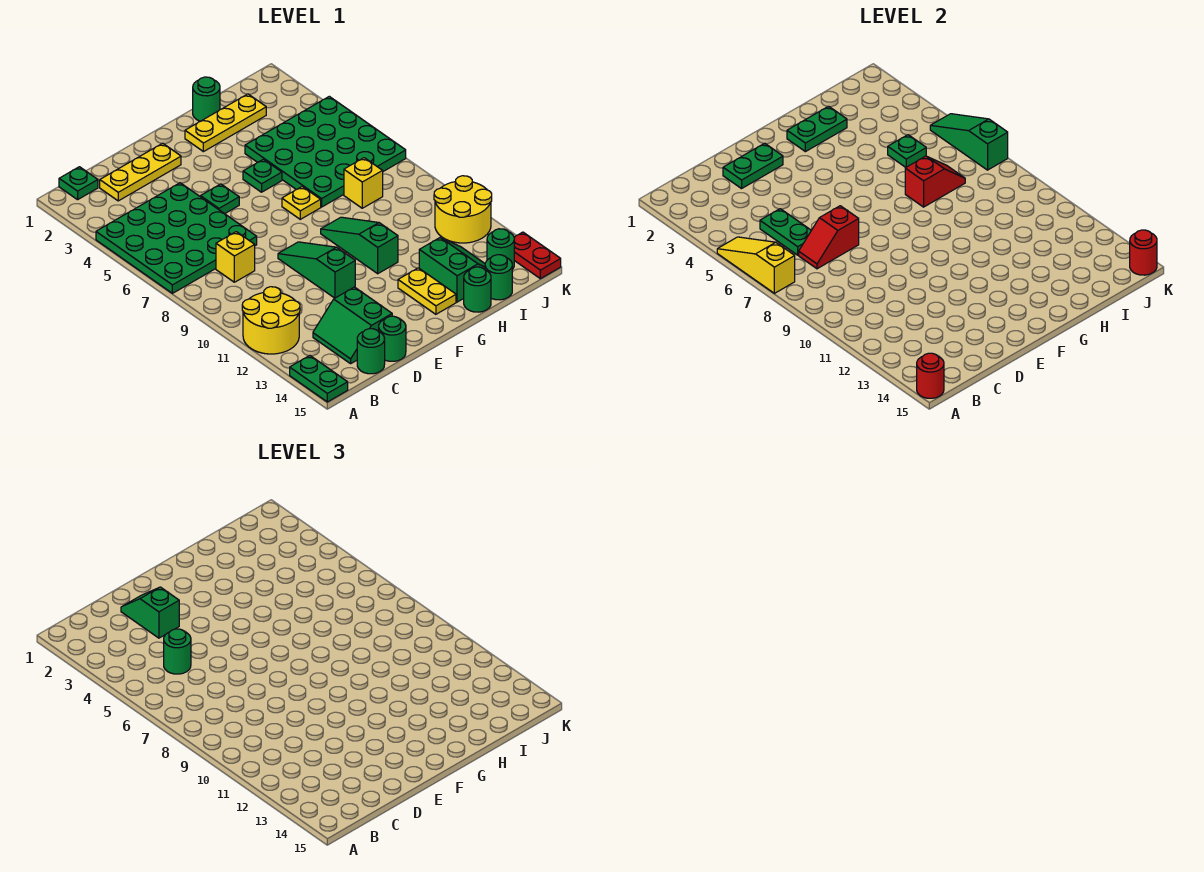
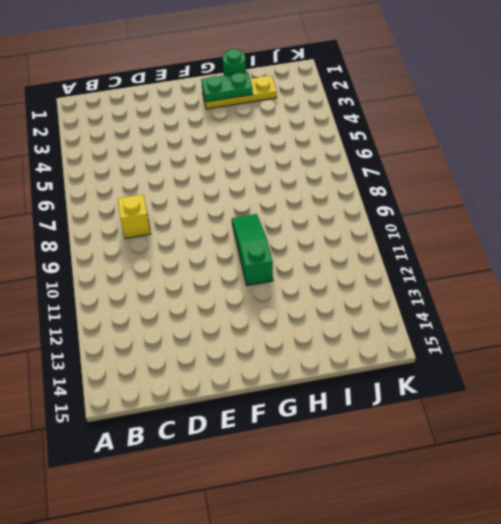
none -> green plate A4:D7 level 1
none -> yellow round brick A11:B12 level 1
none -> green plate A14:A15 level 1
none -> green plate B1 level 1

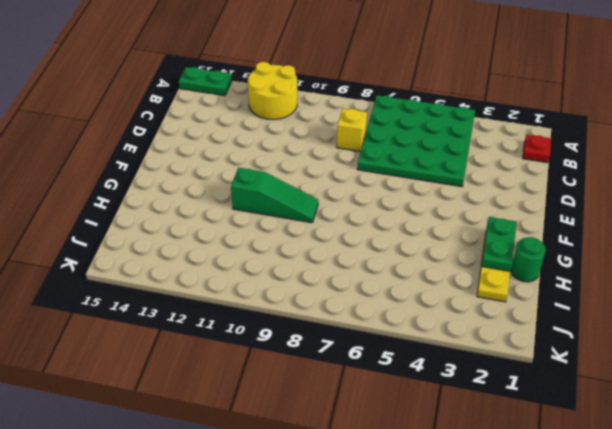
red plate B1 level 1 -> green plate B1 level 1
none -> yellow plate C2:E2 level 1
none -> green slope C13:D14 level 1 top D
none -> green round brick C15 level 1
none -> green round brick D15 level 1

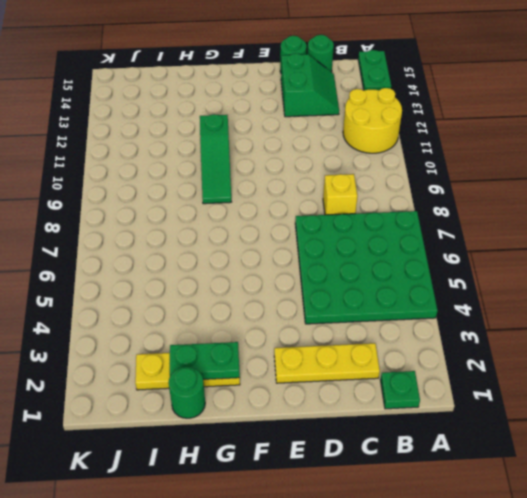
none -> green plate E5 level 1
none -> green slope E9:E11 level 1 top 11
none -> green plate G5 level 1
none -> yellow plate G7 level 1

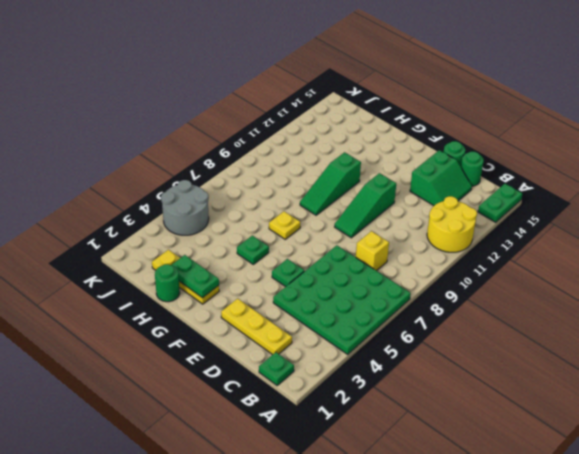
grey round brick J4:K5 level 1 -> green plate H4:K7 level 1
none -> yellow plate G13:G14 level 1
none -> green slope H13:I14 level 1 top H
none -> green round brick H15 level 1
none -> yellow brick I8 level 1

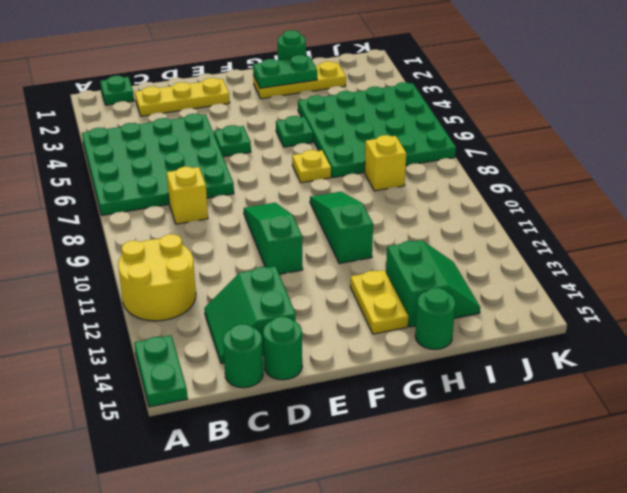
none -> green round brick I15 level 1
none -> yellow round brick J11:K12 level 1
none -> green round brick J14 level 1
none -> red plate K14:K15 level 1

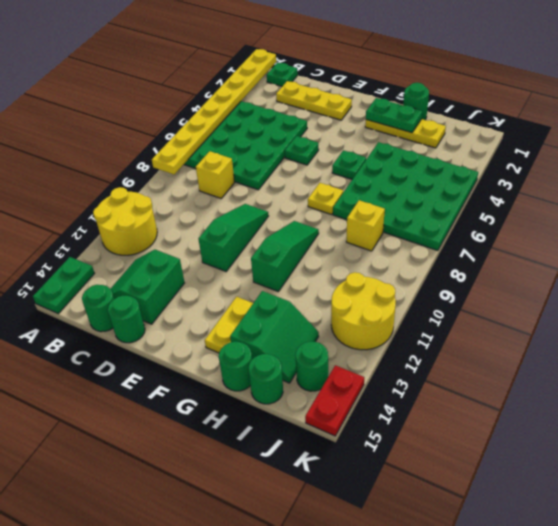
yellow plate A1:A8 level 2 -> yellow slope A5:A7 level 2 top 7
none -> red round brick A15 level 2
none -> green plate C5:C6 level 2
none -> red slope C7:D7 level 2 top D
none -> green plate D2:E2 level 2

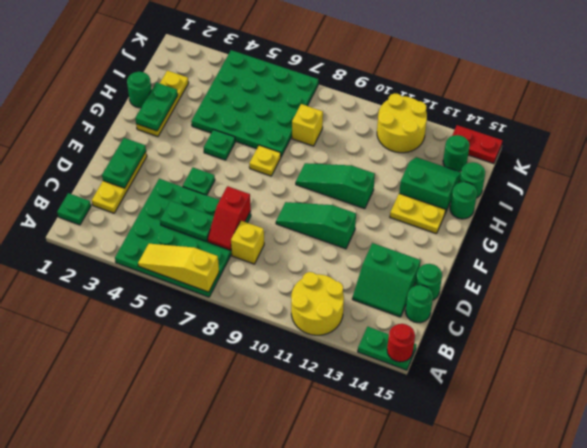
none -> red slope H7:I7 level 2 top H
none -> green plate I5 level 2
none -> green slope K5:K7 level 2 top 7
none -> red round brick K15 level 2

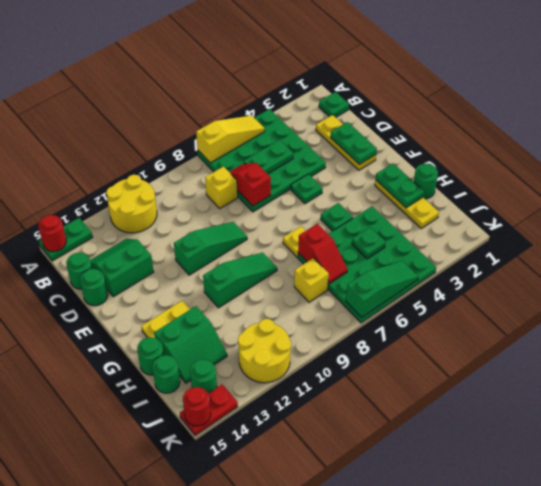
none -> green round brick C5 level 3
none -> green slope D2:D3 level 3 top 3

